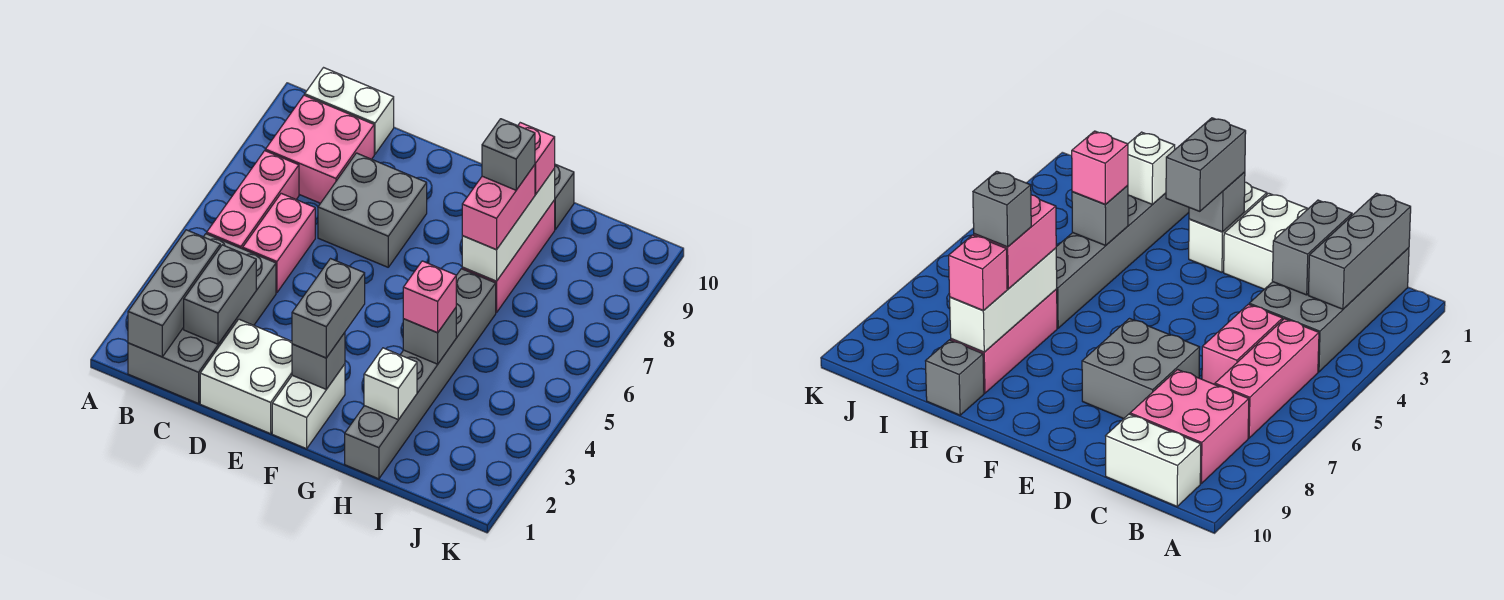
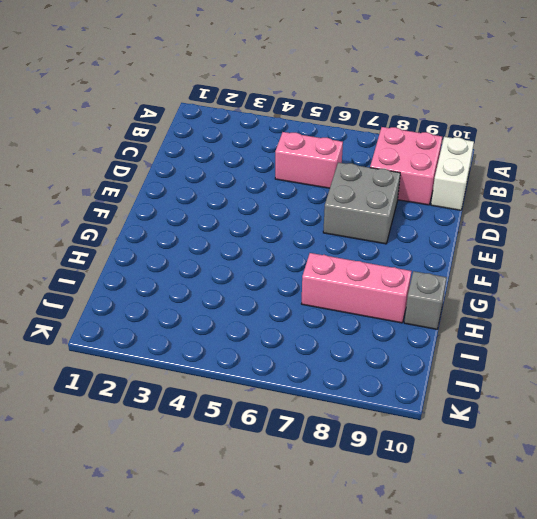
none -> grey brick B1:C4 level 1
none -> pink brick B5:B7 level 1
none -> white brick D1:E2 level 1

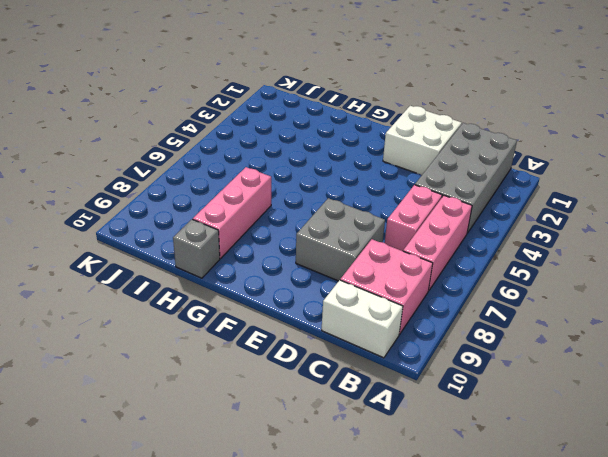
none -> white brick F1:F2 level 1
none -> grey brick H1:H6 level 1
none -> grey brick B1:B3 level 2

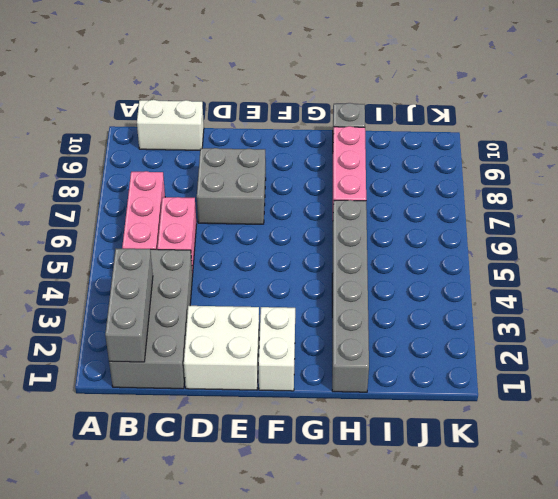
none -> pink brick B8:C9 level 1
none -> grey brick C2:C3 level 2
none -> grey brick F2 level 2

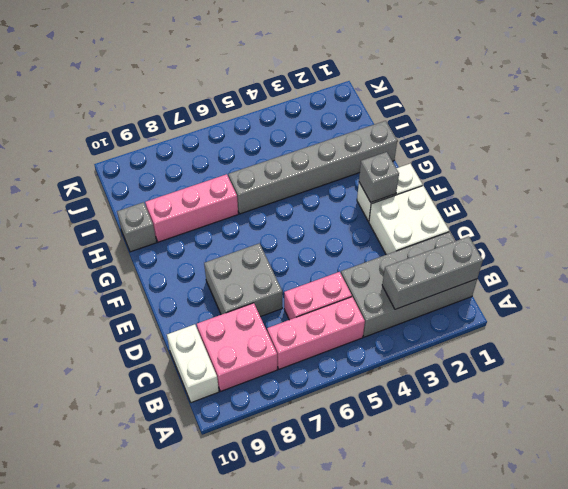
none -> grey brick C2:C3 level 2
none -> white brick H2 level 2
none -> grey brick H4 level 2

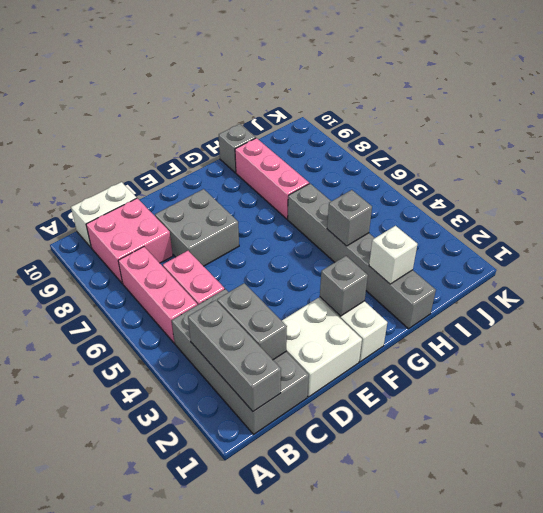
none -> white brick H7:H9 level 2
none -> grey brick F2:F3 level 3
none -> pink brick H4 level 3

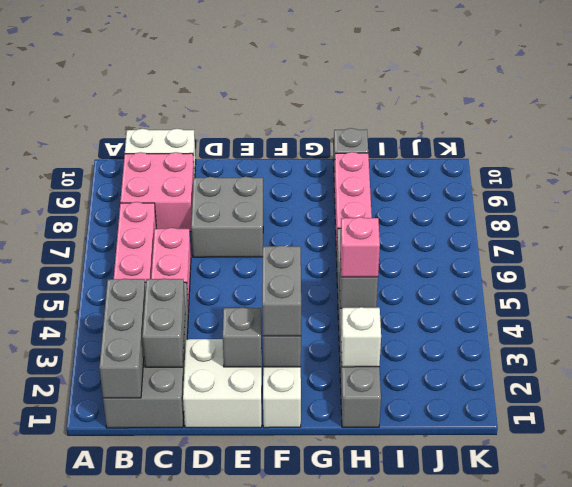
grey brick E2 level 2 -> grey brick H8 level 4
none -> white brick H7:H9 level 2
none -> pink brick H7:H8 level 3
none -> pink brick H9 level 3

